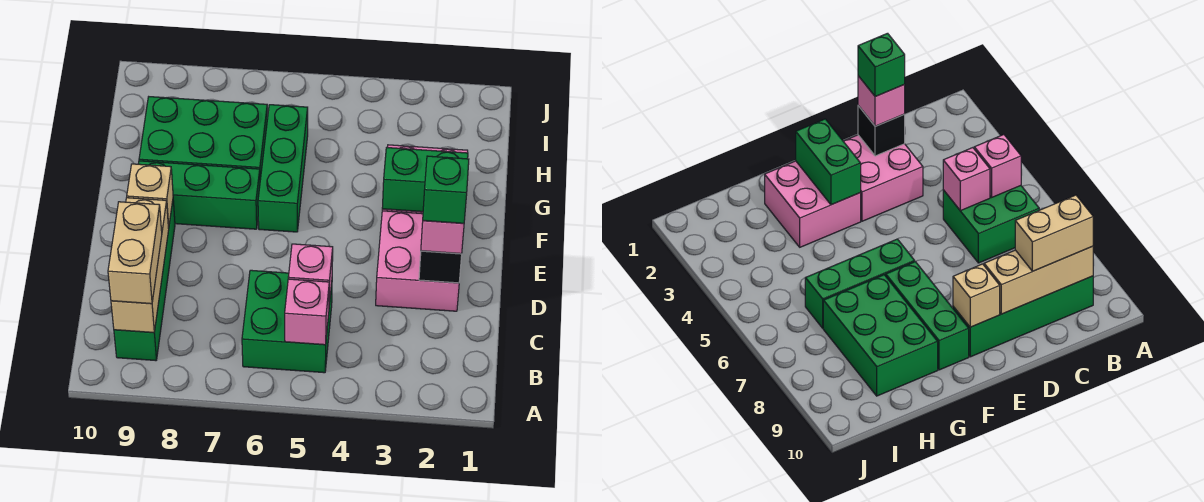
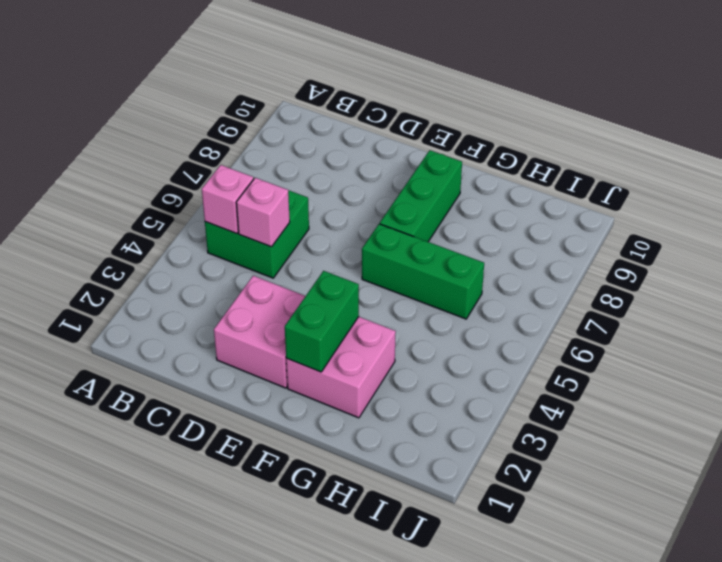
none -> green brick B9:E9 level 1
none -> green brick G7:H9 level 1
none -> tan brick B9:D9 level 2

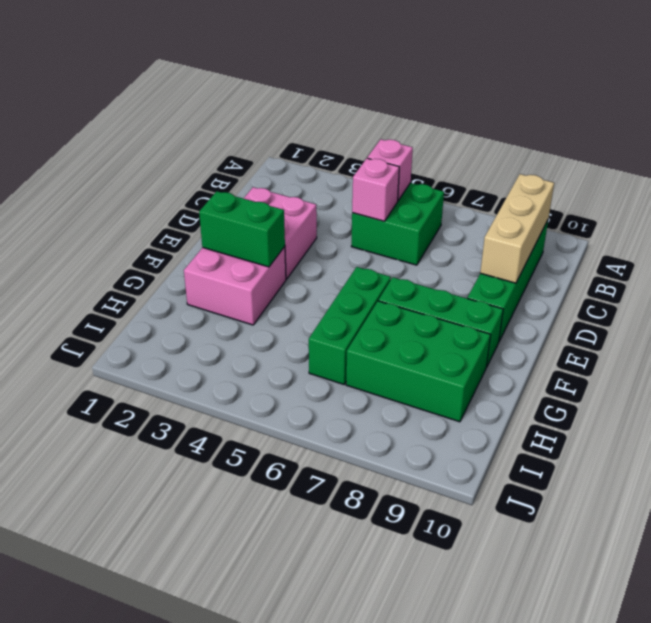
none -> black brick D2 level 2
none -> tan brick E9 level 2
none -> tan brick B9:C9 level 3

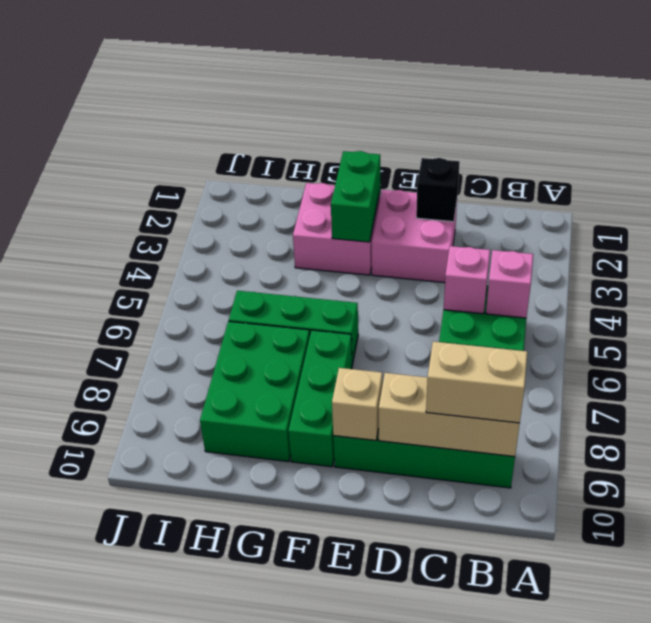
none -> pink brick D2 level 3
none -> green brick D2 level 4

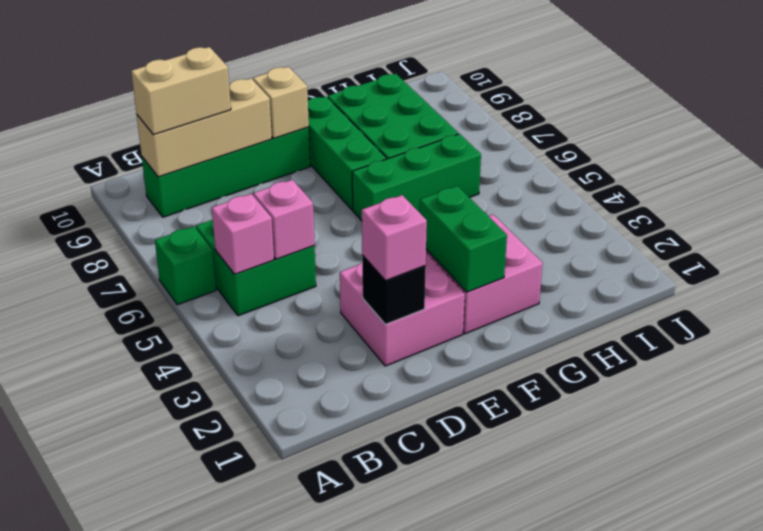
green brick A6 level 1 -> green brick D2 level 4

